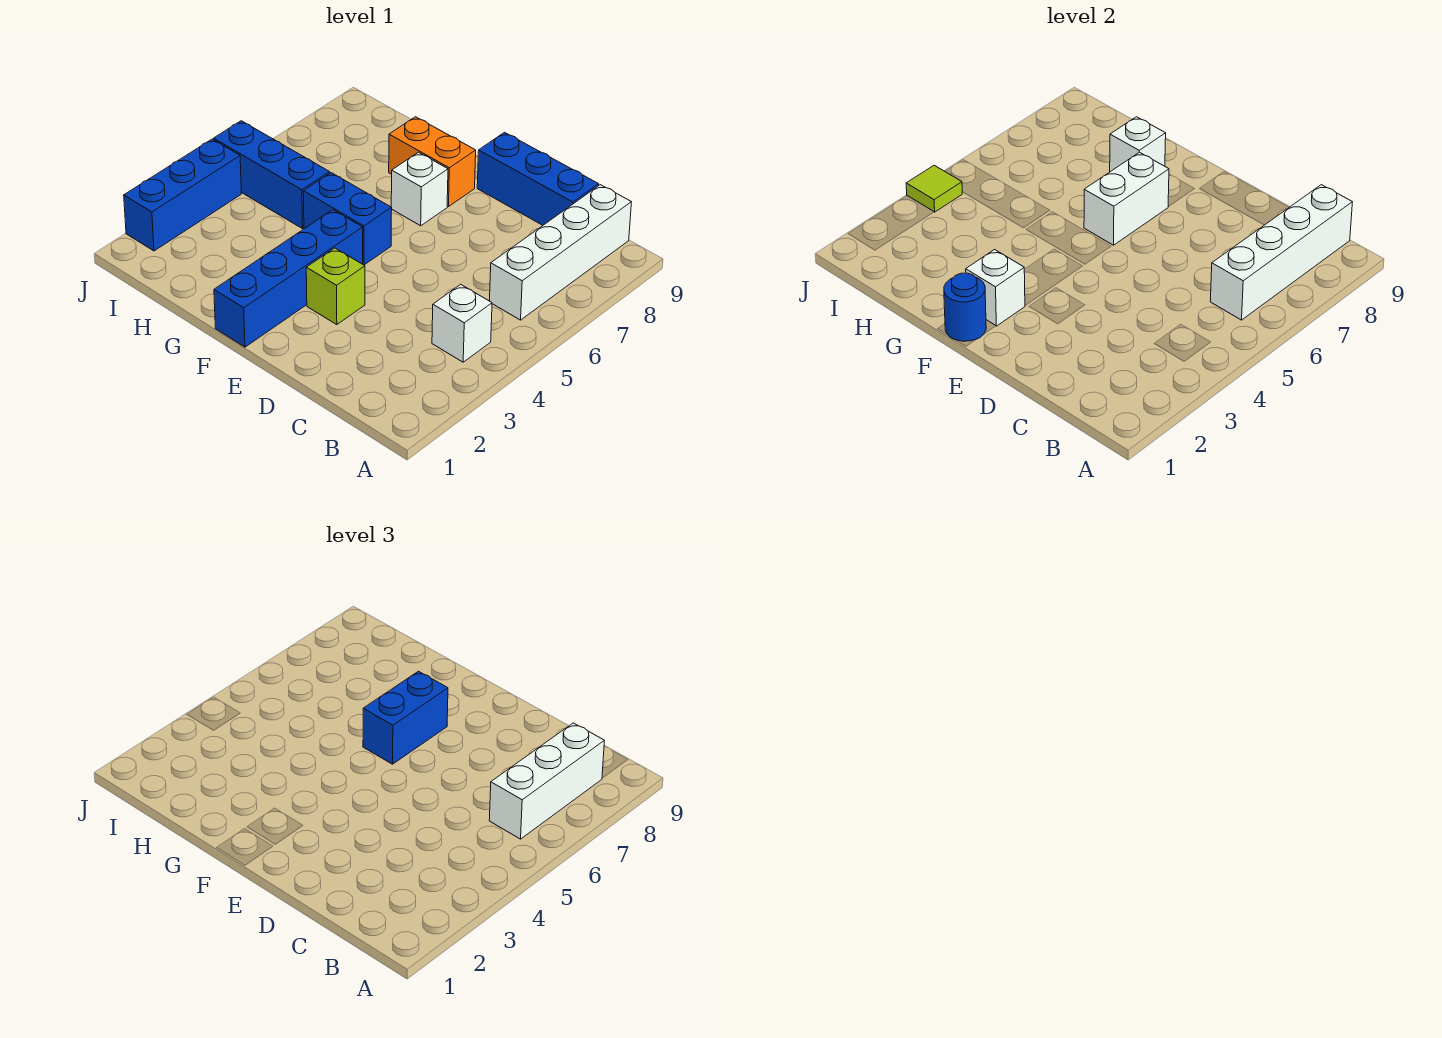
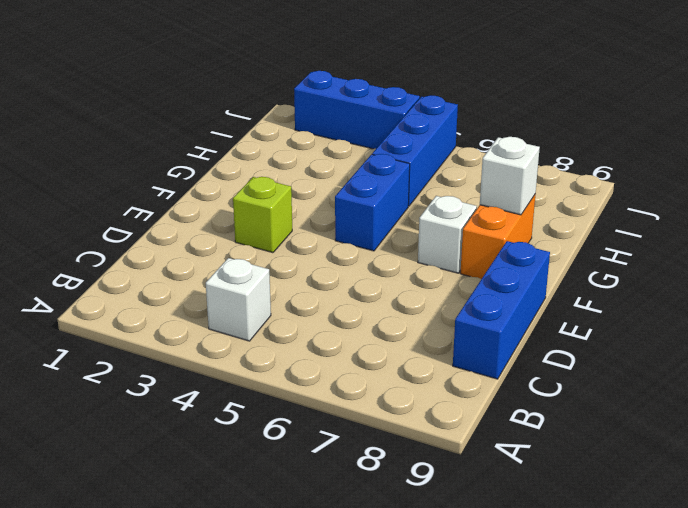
none -> white brick B6:B9 level 1
none -> blue brick F1:F4 level 1
none -> white brick B6:B9 level 2

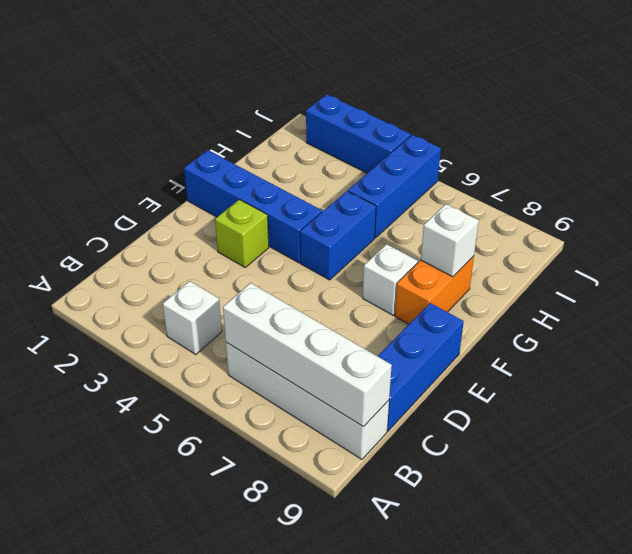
none -> blue round brick F1 level 2
none -> white brick F2 level 2
none -> white brick F6:F7 level 2

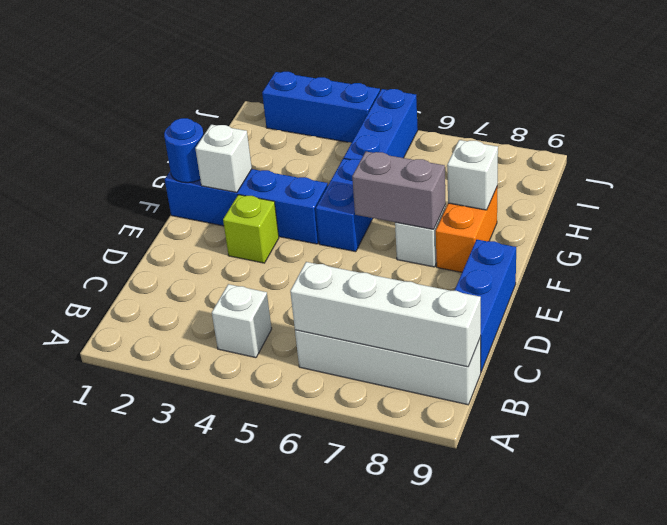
grey brick F6:F7 level 2 -> white brick F6:F7 level 2
none -> lime tile J4 level 2
none -> white brick B6:B8 level 3
none -> blue brick F6:F7 level 3

